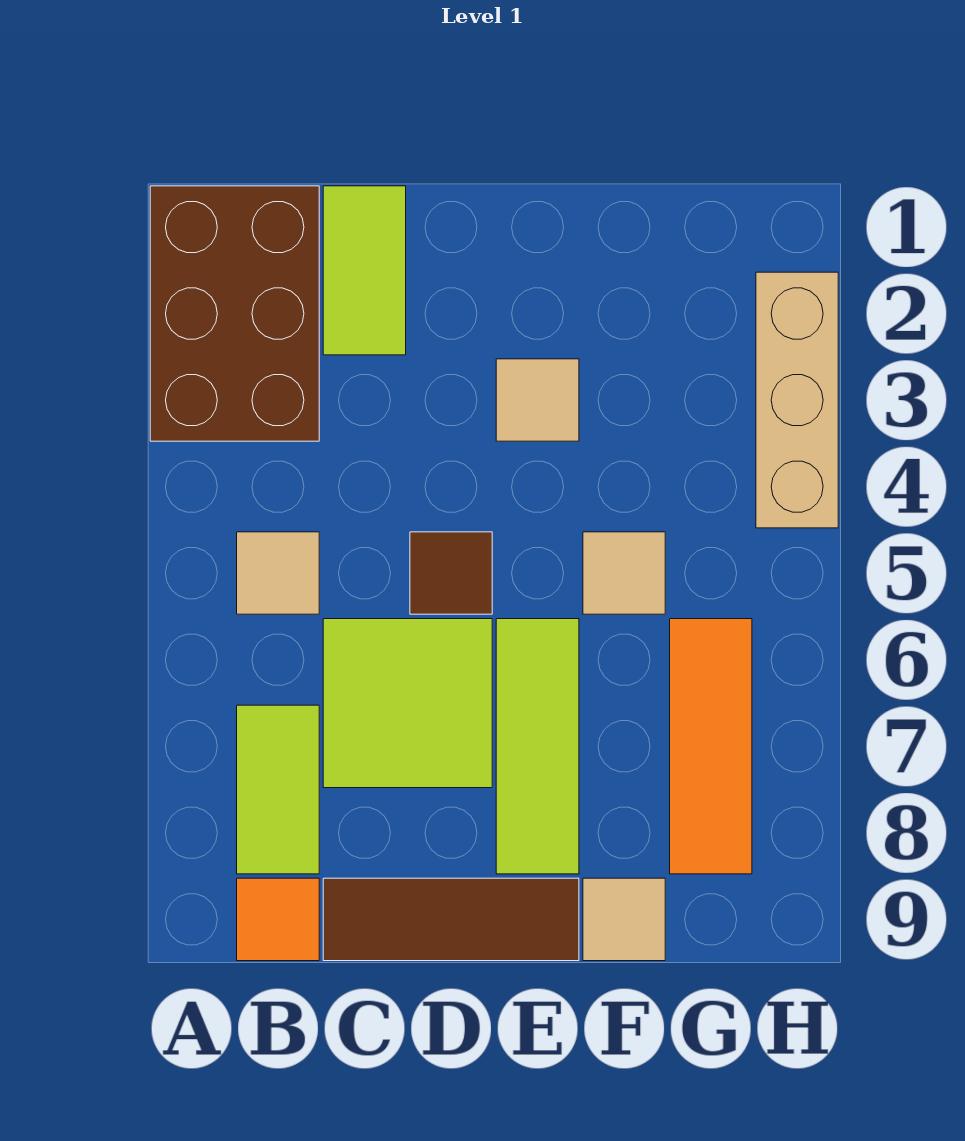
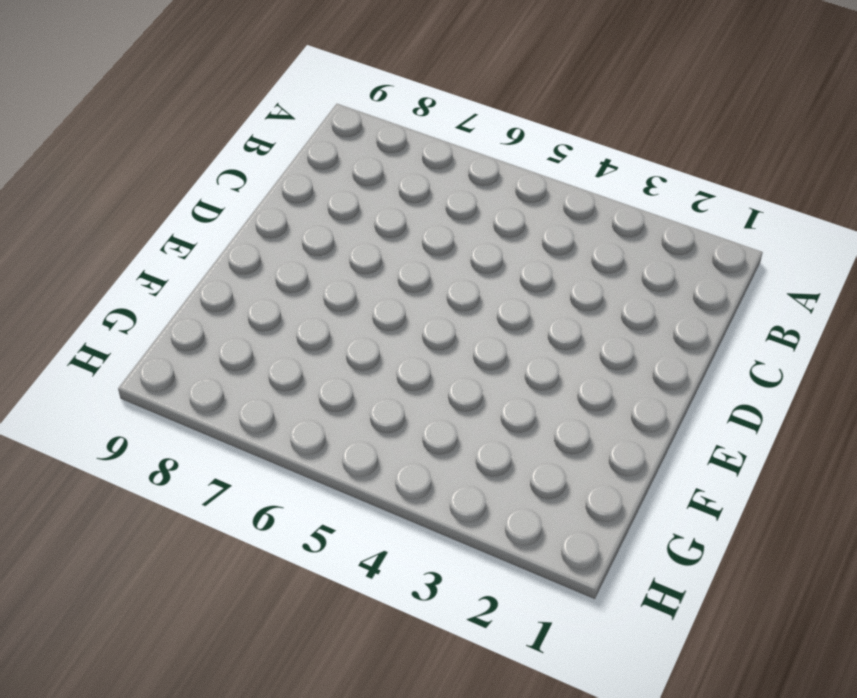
none -> brown brick A1:B3 level 1
none -> tan tile B5 level 1
none -> lime tile B7:B8 level 1

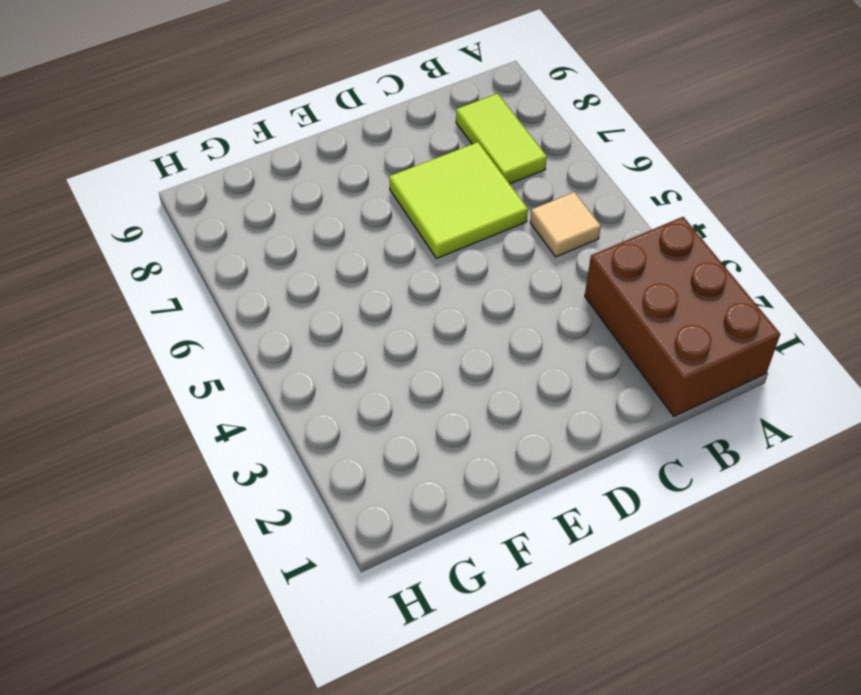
none -> orange tile B9 level 1
none -> lime tile C1:C2 level 1
none -> brown tile C9:E9 level 1

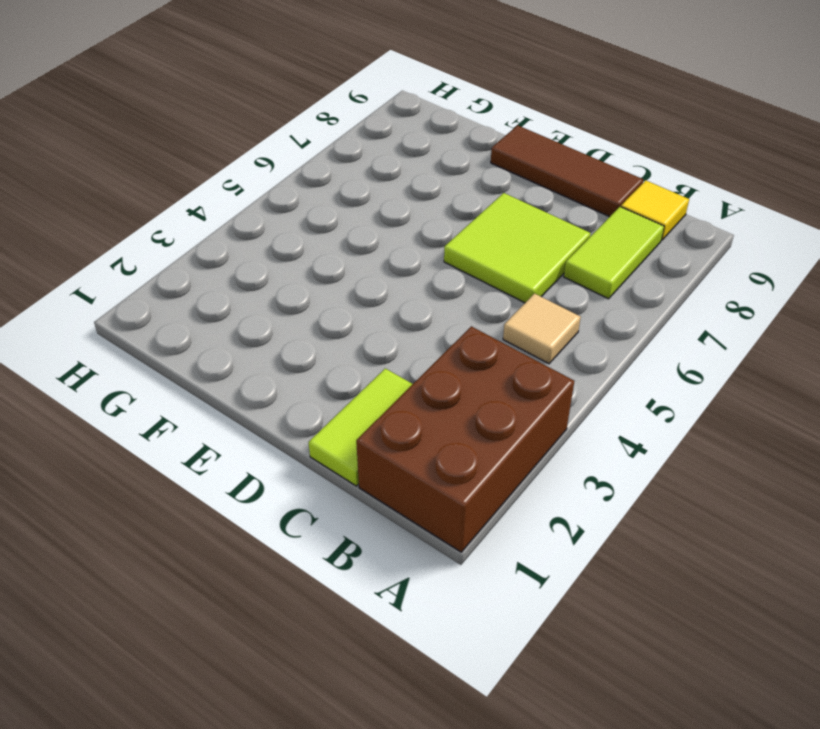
yellow tile B9 level 1 -> orange tile B9 level 1
none -> brown tile D5 level 1
none -> tan tile E3 level 1
none -> lime tile E6:E8 level 1

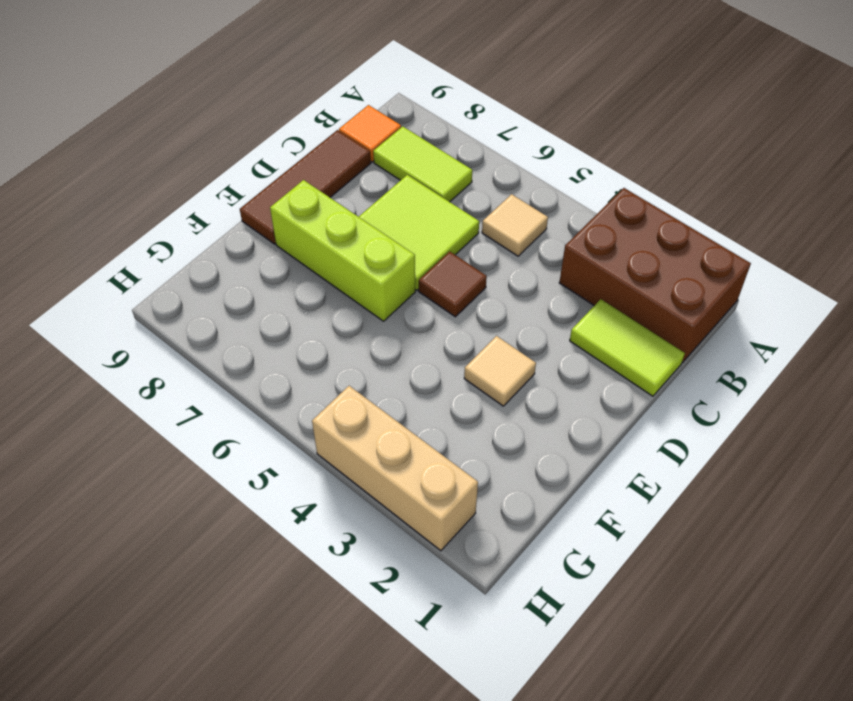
lime brick E6:E8 level 1 -> lime tile E6:E8 level 1
none -> tan tile F5 level 1
none -> tan tile F9 level 1
none -> orange tile G6:G8 level 1

